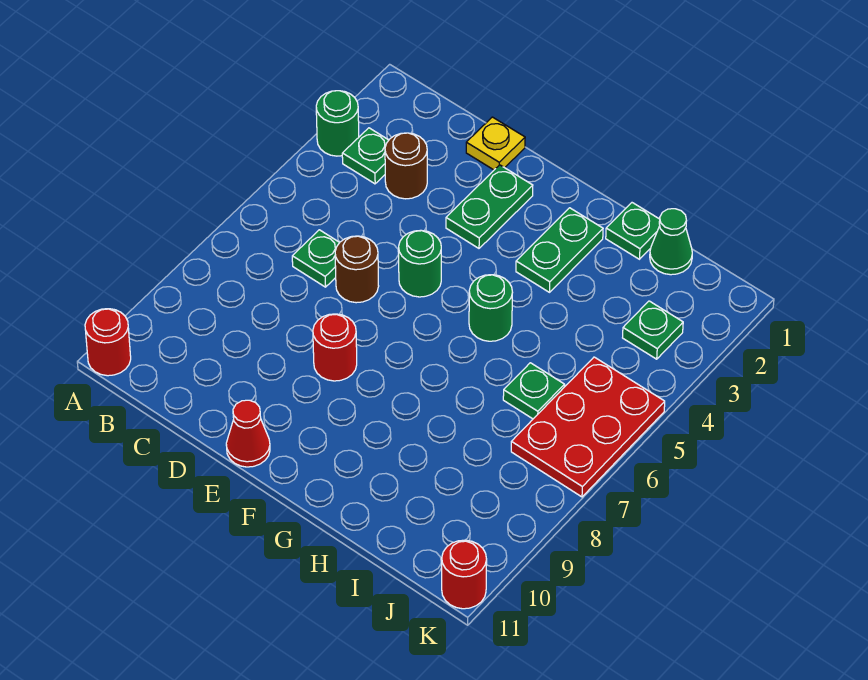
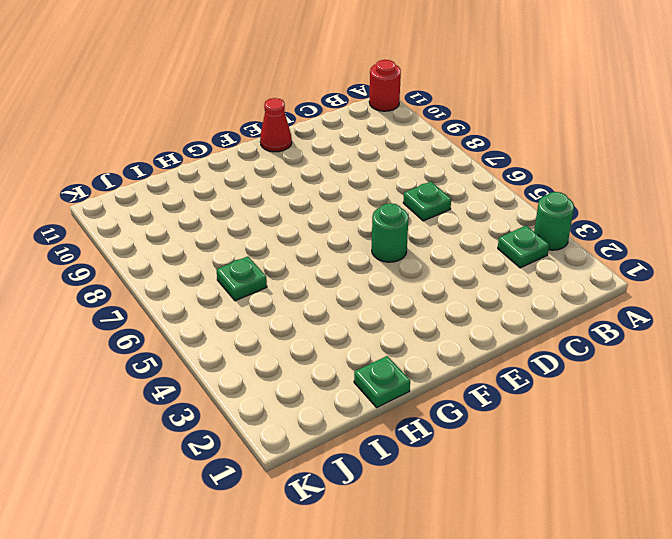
none -> brown round brick C3 level 1
none -> yellow plate D1 level 1
none -> brown round brick D6 level 1

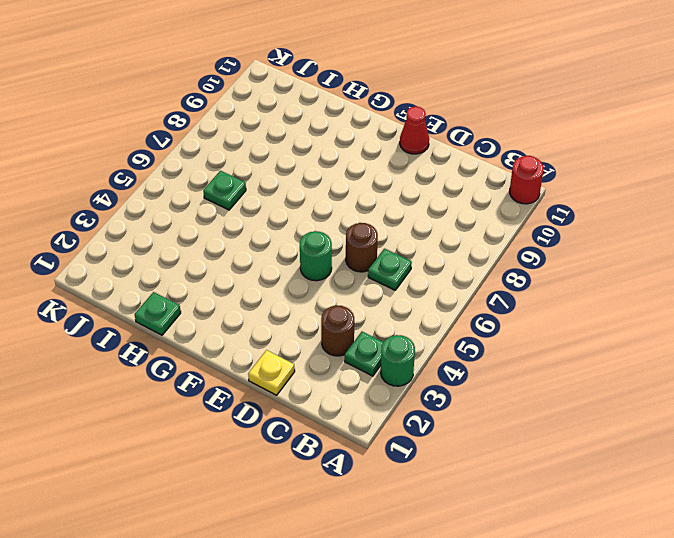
none -> green plate E2:E3 level 1
none -> red round brick E8 level 1
none -> green plate G2:G3 level 1

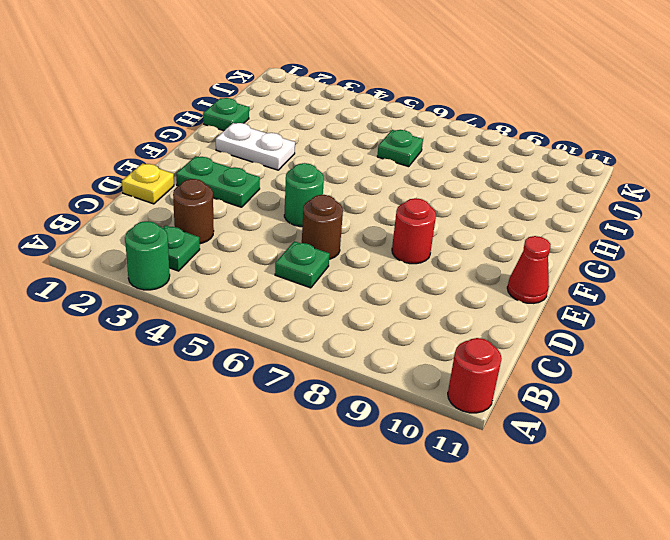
white plate G2:G3 level 1 -> green plate G2:G3 level 1
none -> green round brick G5 level 1
none -> green cone I1 level 1
none -> green plate J3 level 1

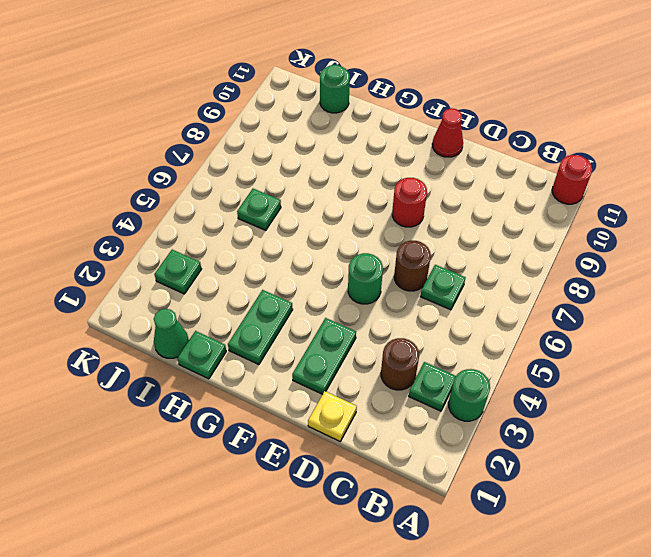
green round brick I11 level 1 -> green round brick G5 level 1
none -> red plate J5:K7 level 1
none -> red round brick K11 level 1

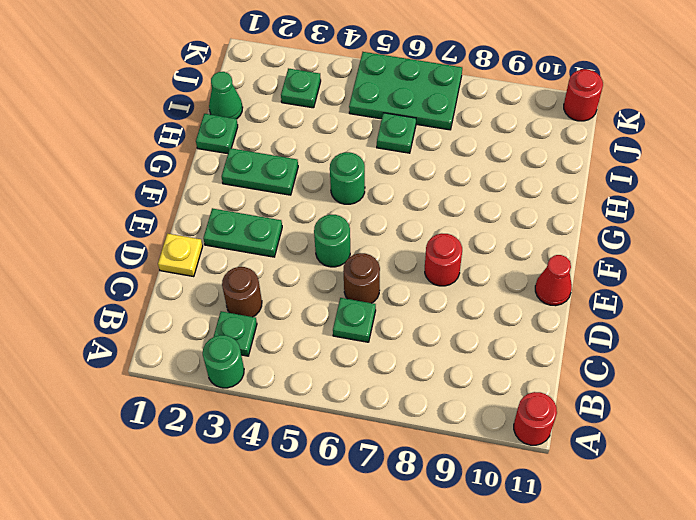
green plate J5:K7 level 1 -> red plate J5:K7 level 1

